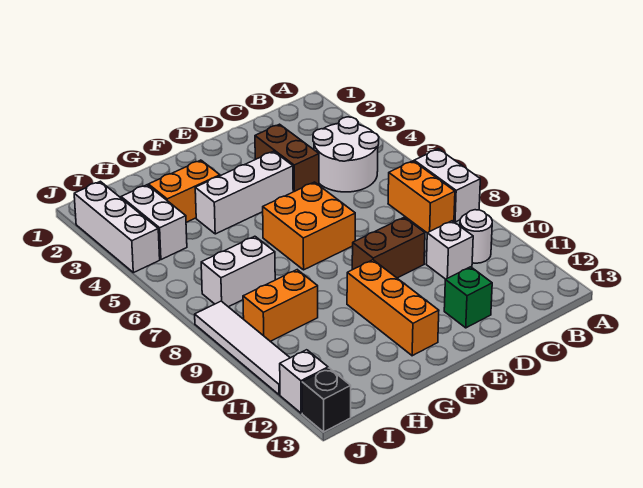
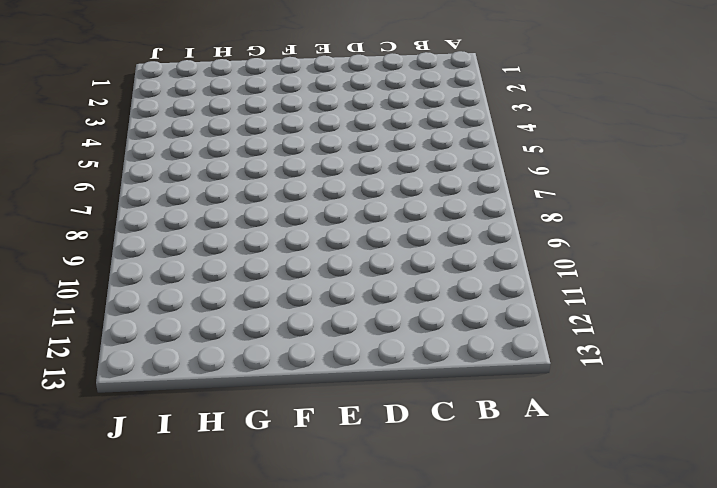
none -> white brick A7:A8 level 1
none -> white round brick B4:C5 level 1
none -> orange brick B7:B8 level 1

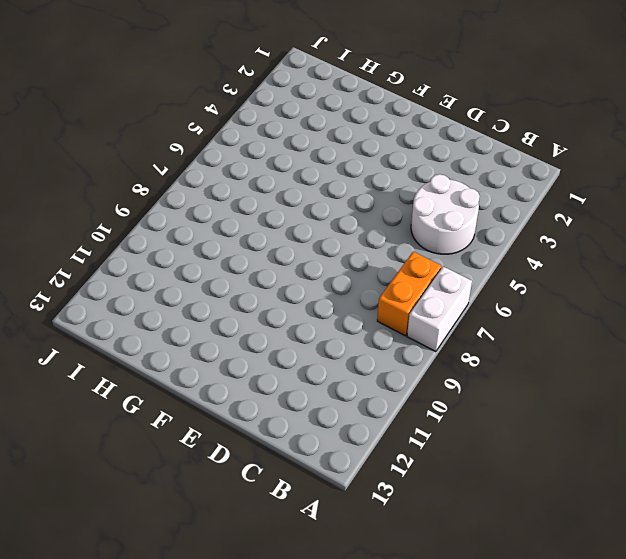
none -> white round brick B10 level 1
none -> white brick C10 level 1
none -> brown brick D3:D4 level 1

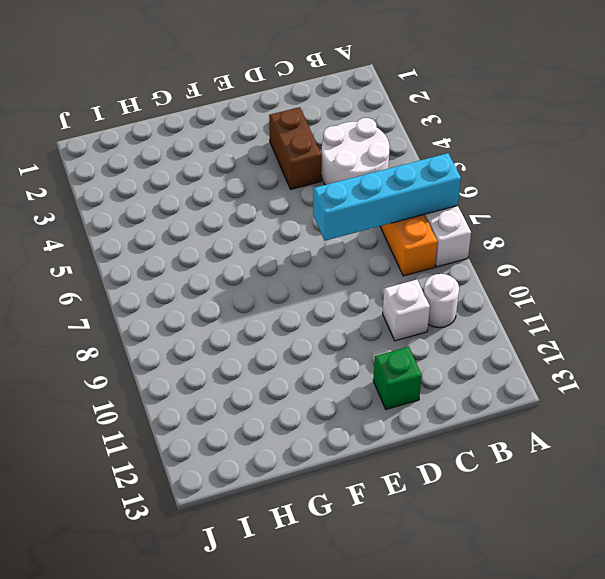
cyan brick A7:D7 level 2 -> none
none -> brown brick D9:E9 level 1
none -> white brick E4:G4 level 1
none -> orange brick E6:F7 level 1

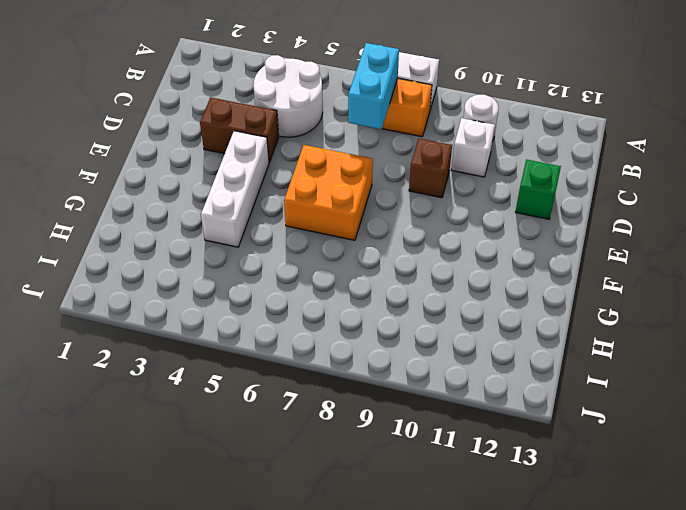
cyan brick B7:C7 level 2 -> none
brown brick D9 level 1 -> brown brick D9:E9 level 1
none -> orange brick F10:F12 level 1
none -> orange brick G3:H3 level 1
none -> white brick H7:I7 level 1

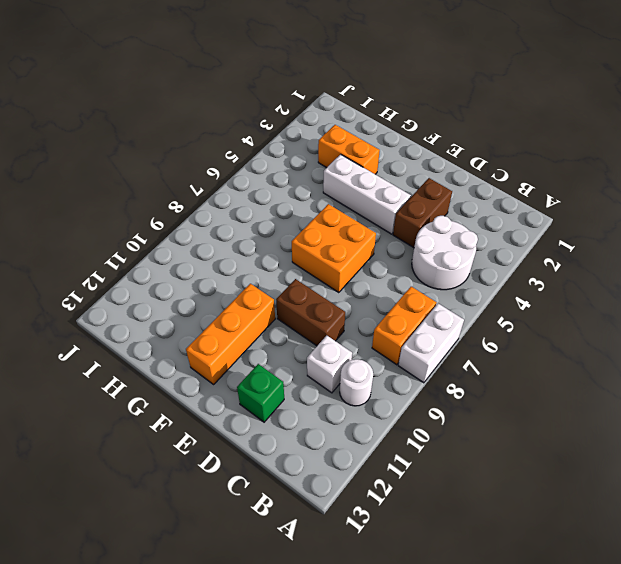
none -> white brick H7:I7 level 1
none -> orange brick H9:I9 level 1
none -> white brick I3:I4 level 1

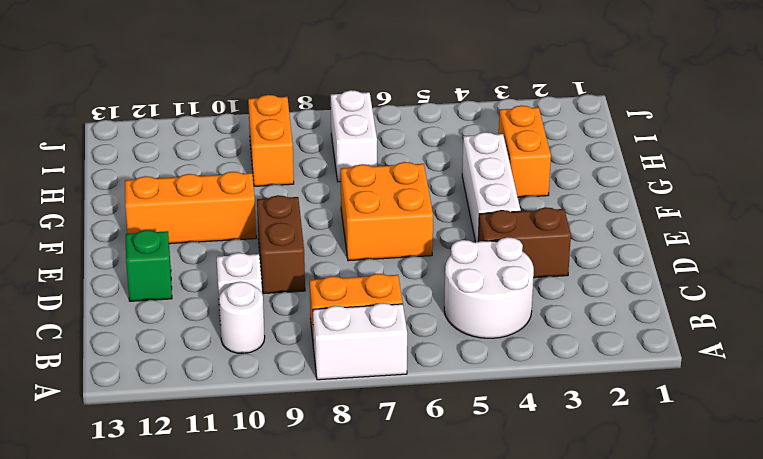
none -> white brick I3:I4 level 1
none -> white brick J2:J4 level 1
none -> white tile J8:J11 level 1

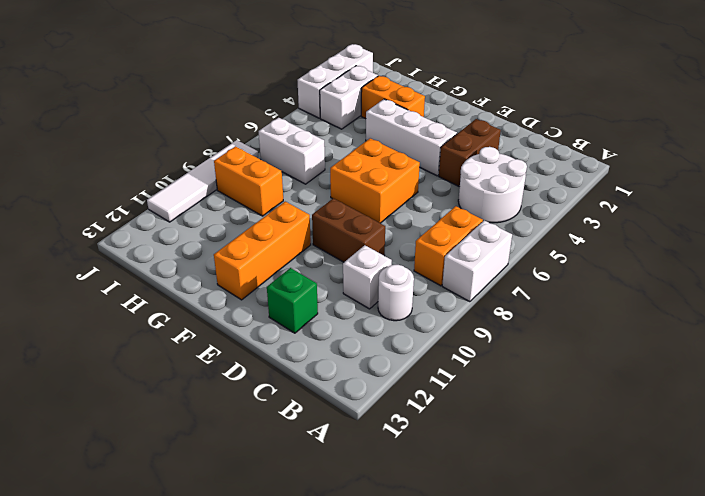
none -> white brick J12 level 1
none -> black brick J13 level 1

